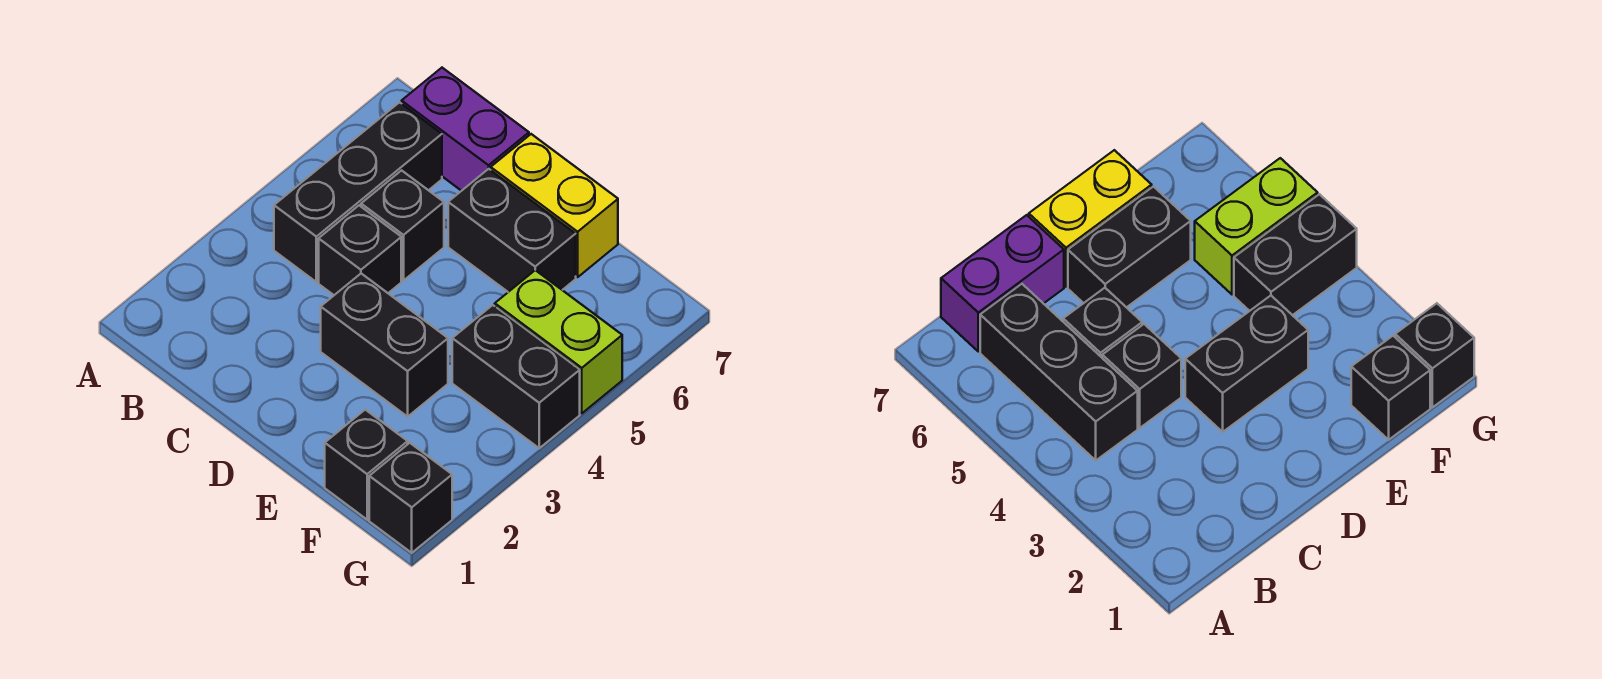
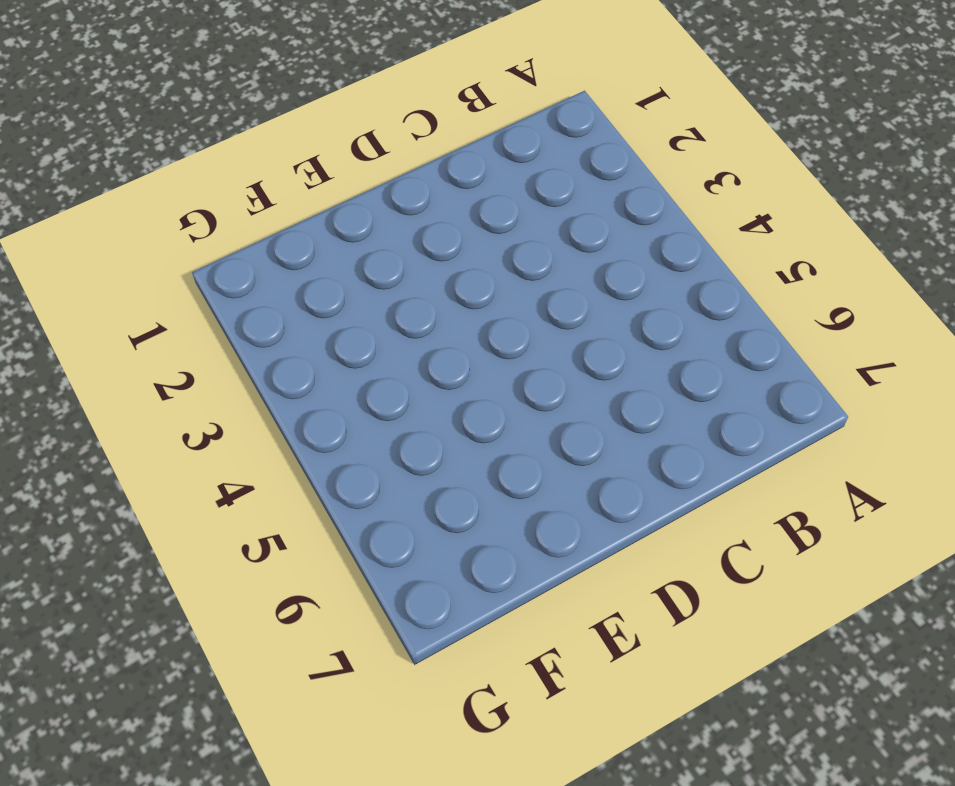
none -> black brick B4:B6 level 1
none -> purple brick B7:C7 level 1

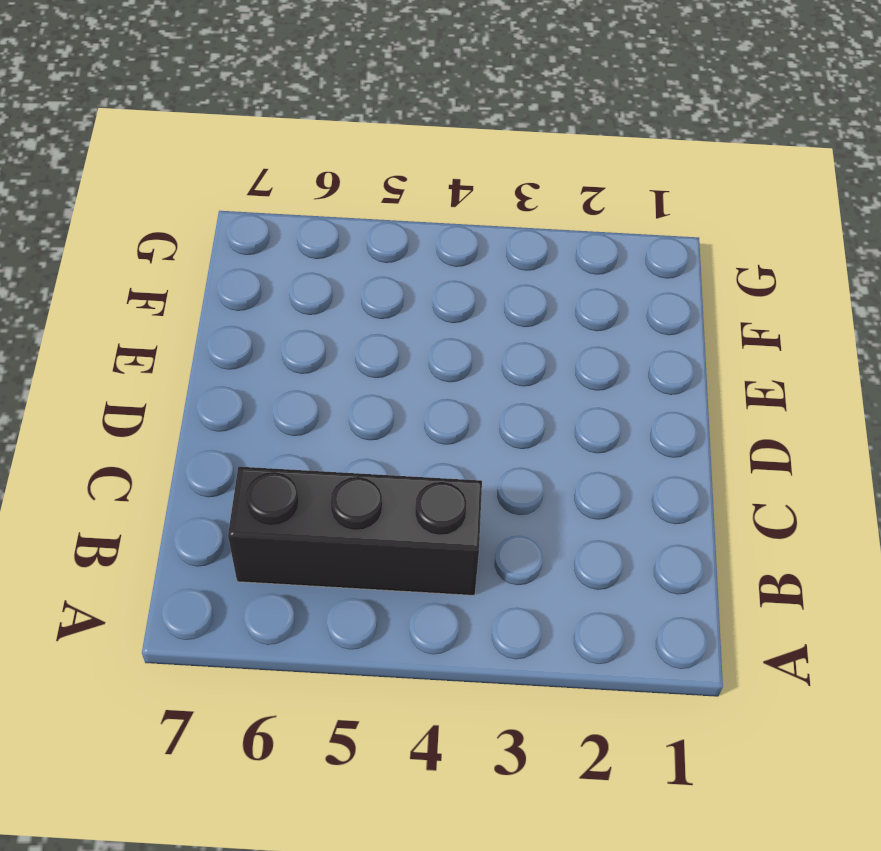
none -> purple brick B7:C7 level 1
none -> black brick C4 level 1

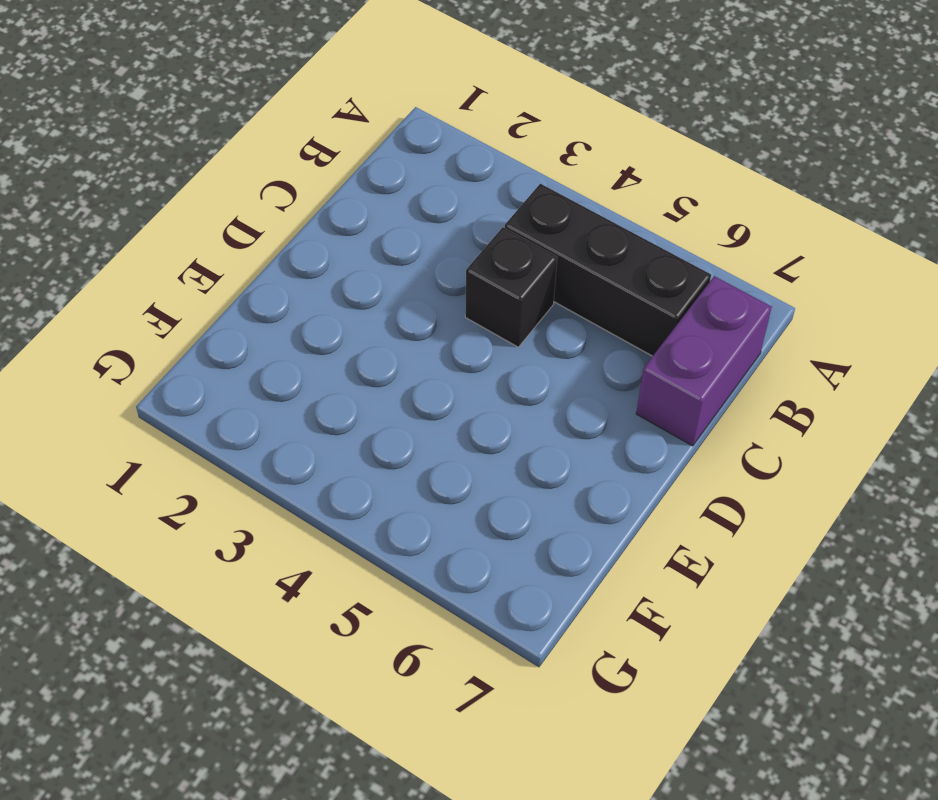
none -> black brick C5 level 1
none -> black brick D3:E3 level 1

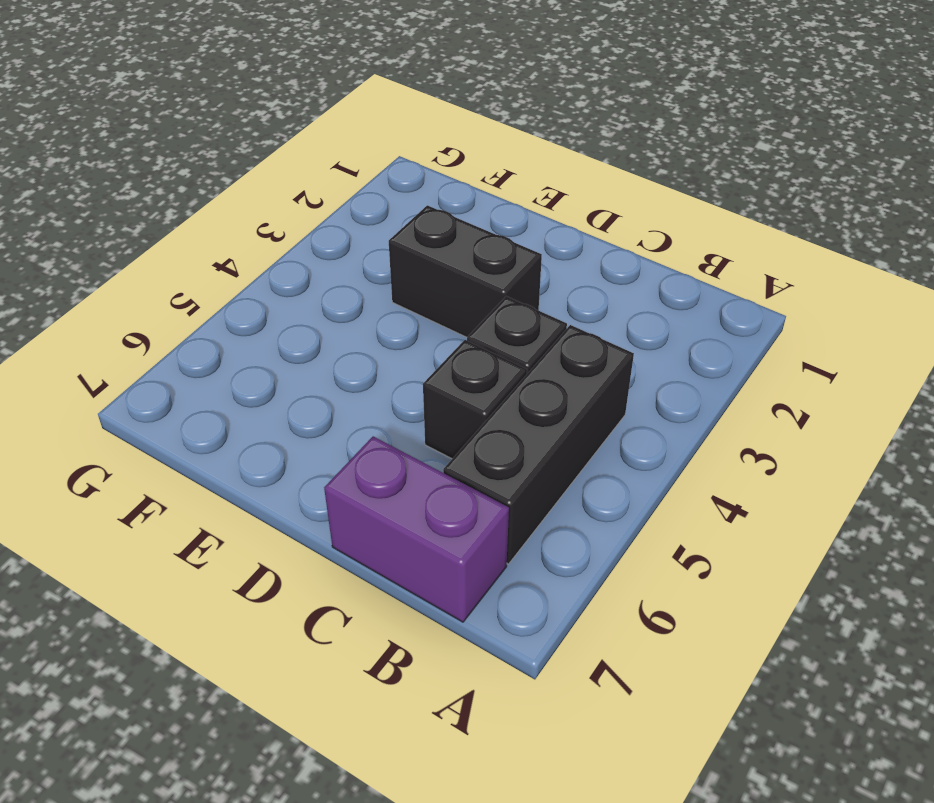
none -> black brick D6:E6 level 1
none -> yellow brick D7:E7 level 1

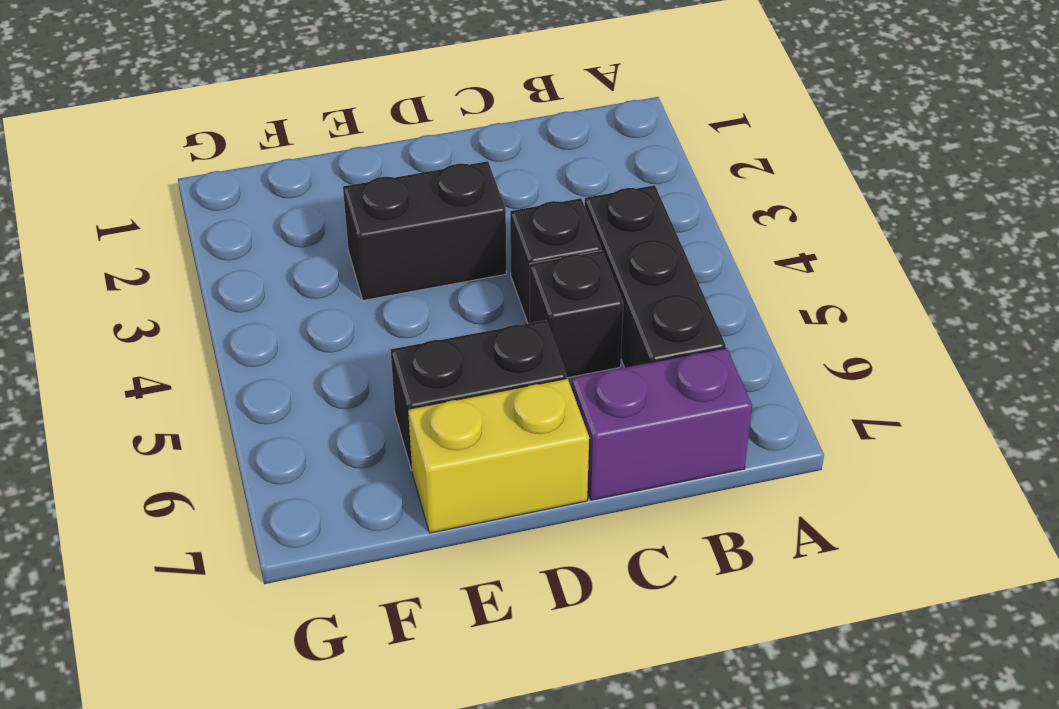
none -> black brick F1 level 1
none -> black brick F4:G4 level 1

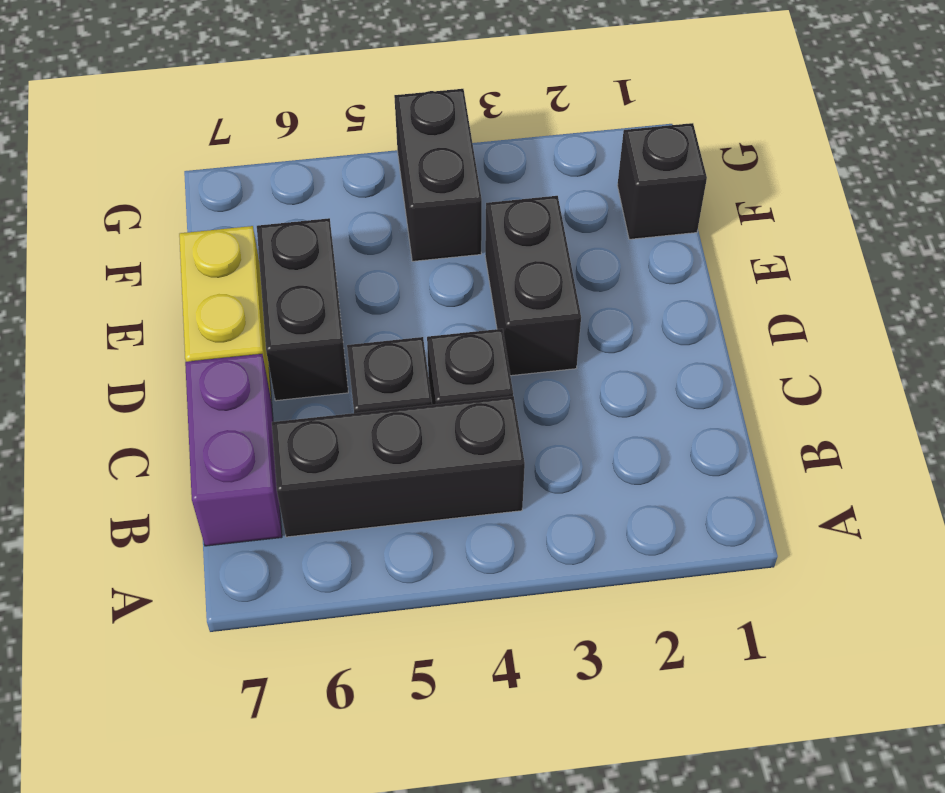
none -> lime brick F5:G5 level 1
none -> black brick G1 level 1

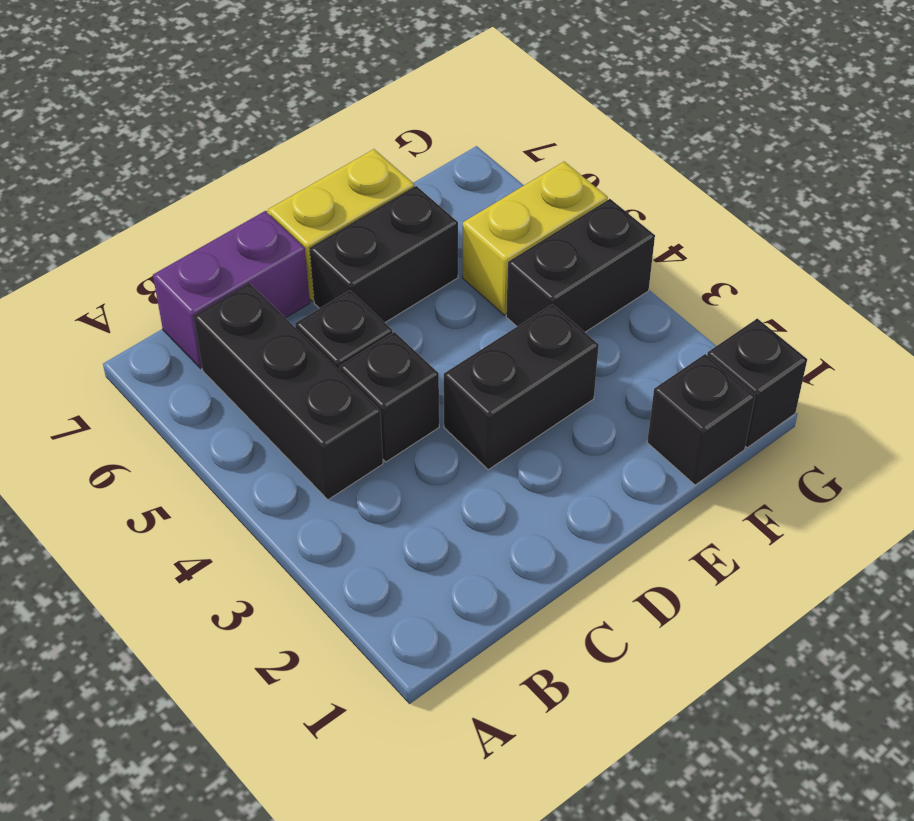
yellow brick F5:G5 level 1 -> lime brick F5:G5 level 1

